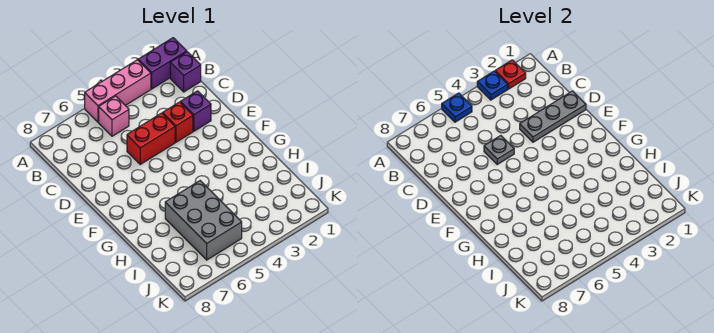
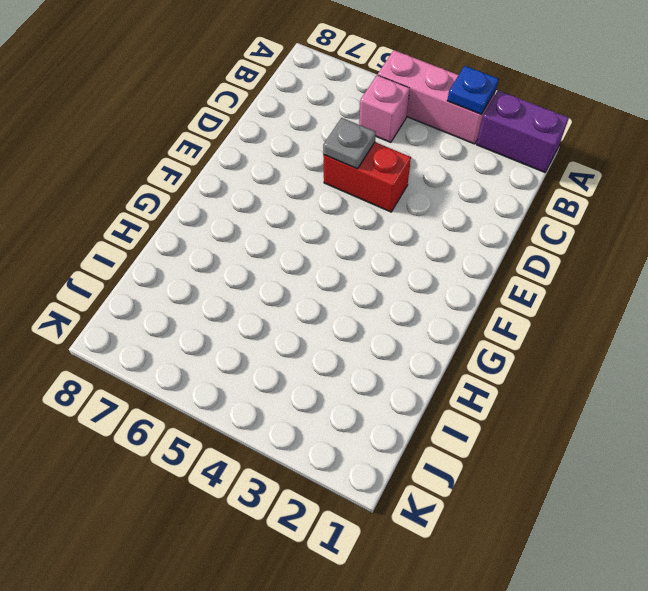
none -> purple brick B1 level 1
none -> purple brick D2 level 1
none -> red brick D3 level 1

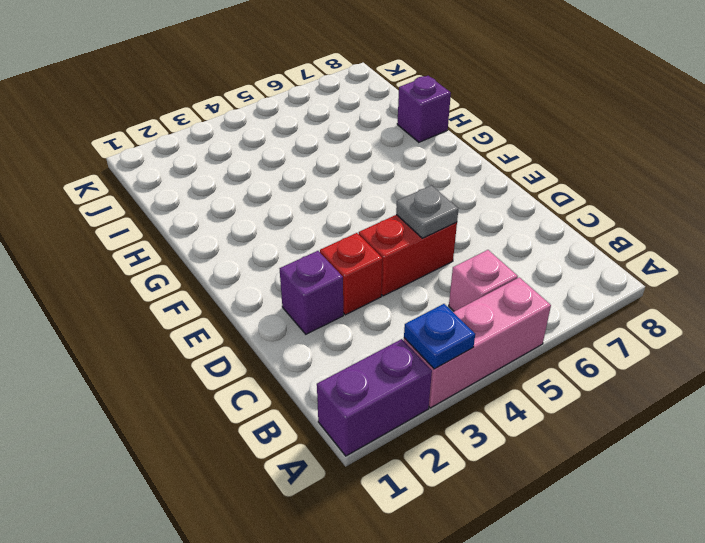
purple brick H8 level 1 -> purple brick B1 level 1
none -> grey brick H5:J6 level 1
none -> red plate A2 level 2
none -> blue plate A5 level 2

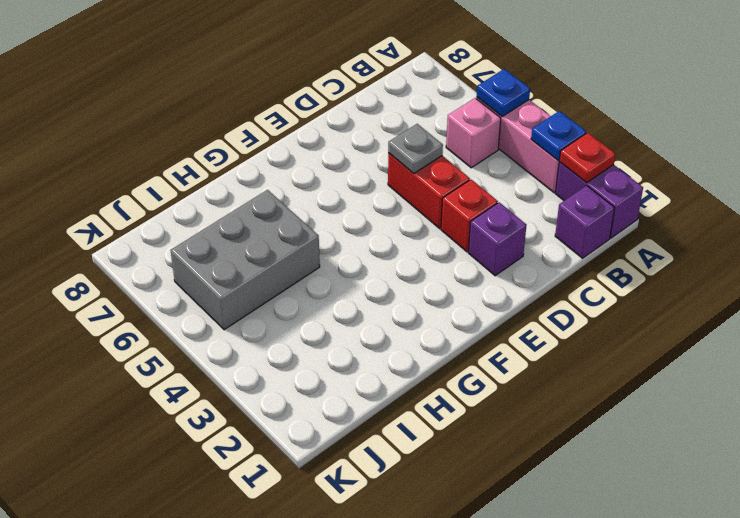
none -> grey plate D1:D3 level 2

